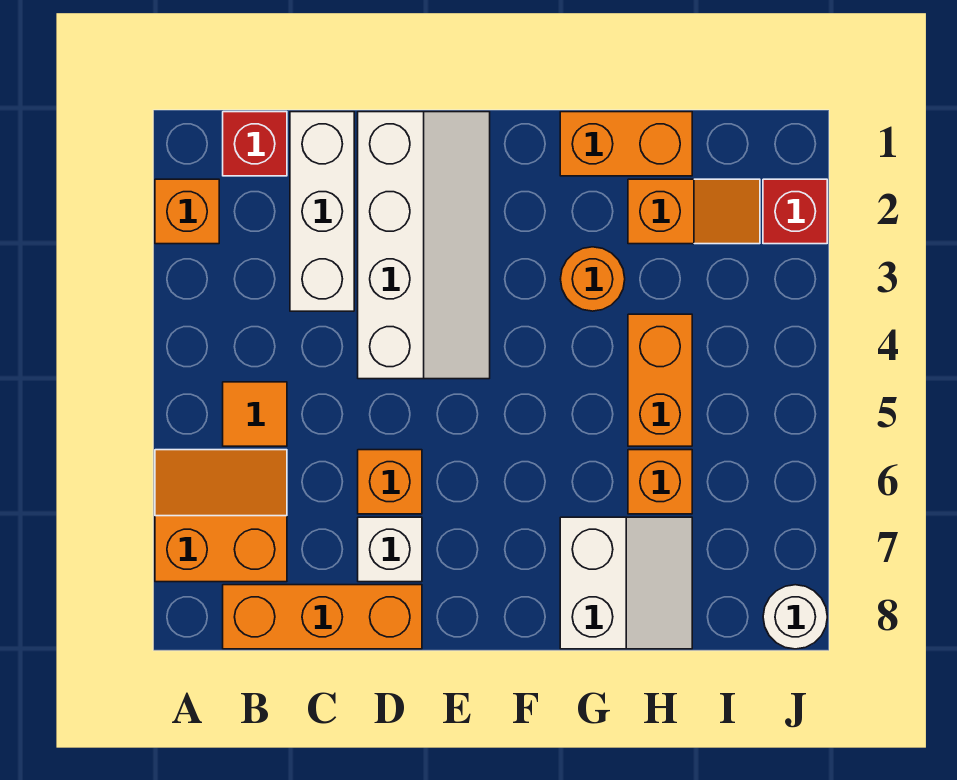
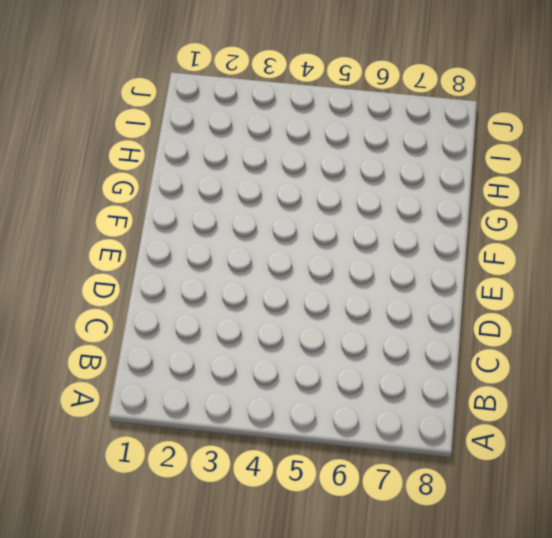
none -> orange brick A2 level 1
none -> orange slope A6:B7 level 1 top 7
none -> red brick B1 level 1

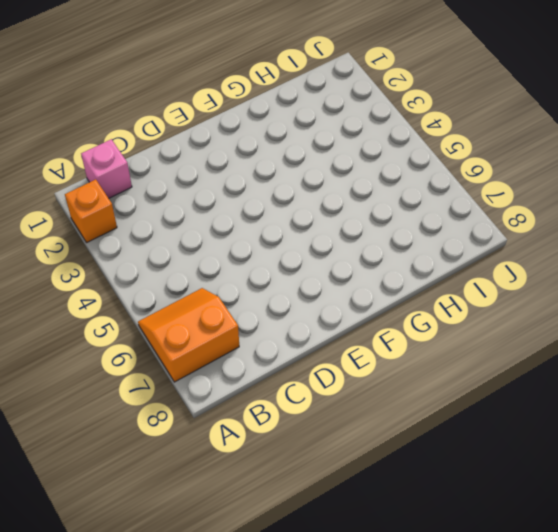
pink brick B1 level 1 -> red brick B1 level 1
none -> orange tile B5 level 1
none -> orange brick B8:D8 level 1
none -> white brick C1:C3 level 1

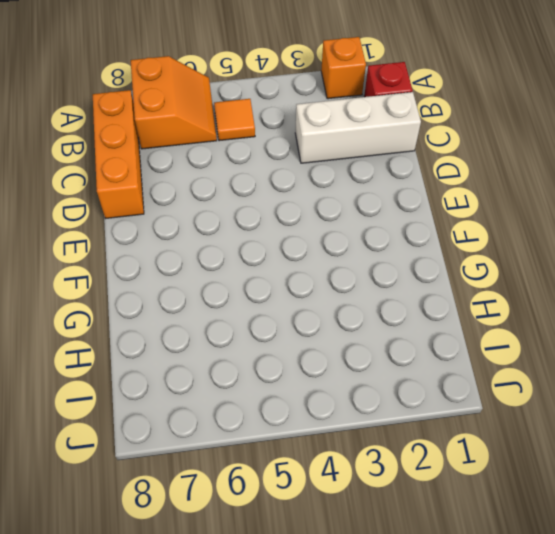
none -> white slope D1:E4 level 1 top D
none -> orange brick D6 level 1
none -> white brick D7 level 1

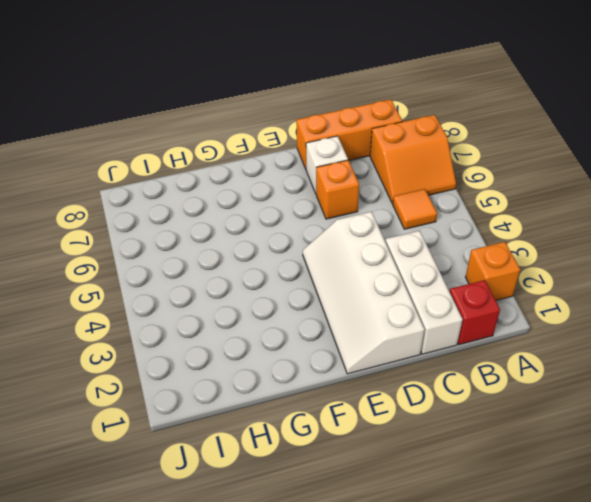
none -> orange brick G1:H1 level 1
none -> orange round brick G3 level 1
none -> white slope G7:H8 level 1 top G

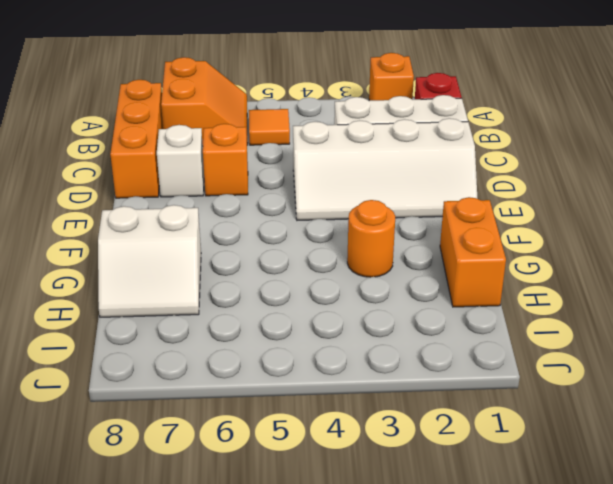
none -> orange slope H2:I2 level 1 top H
none -> orange brick H4:H5 level 1
none -> orange brick H6 level 1

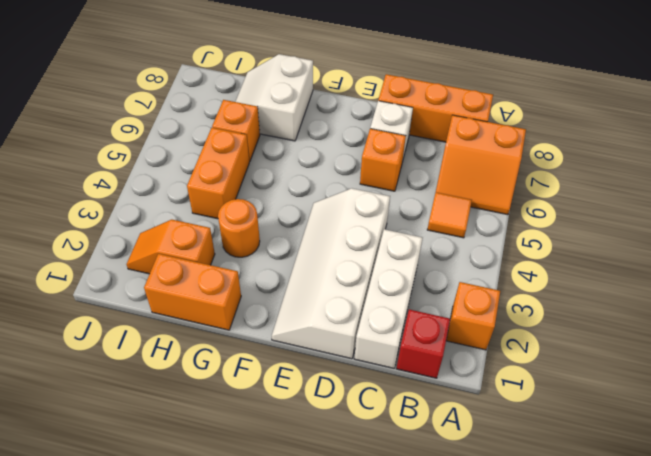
none -> red brick J2 level 1
none -> white round brick J8 level 1

